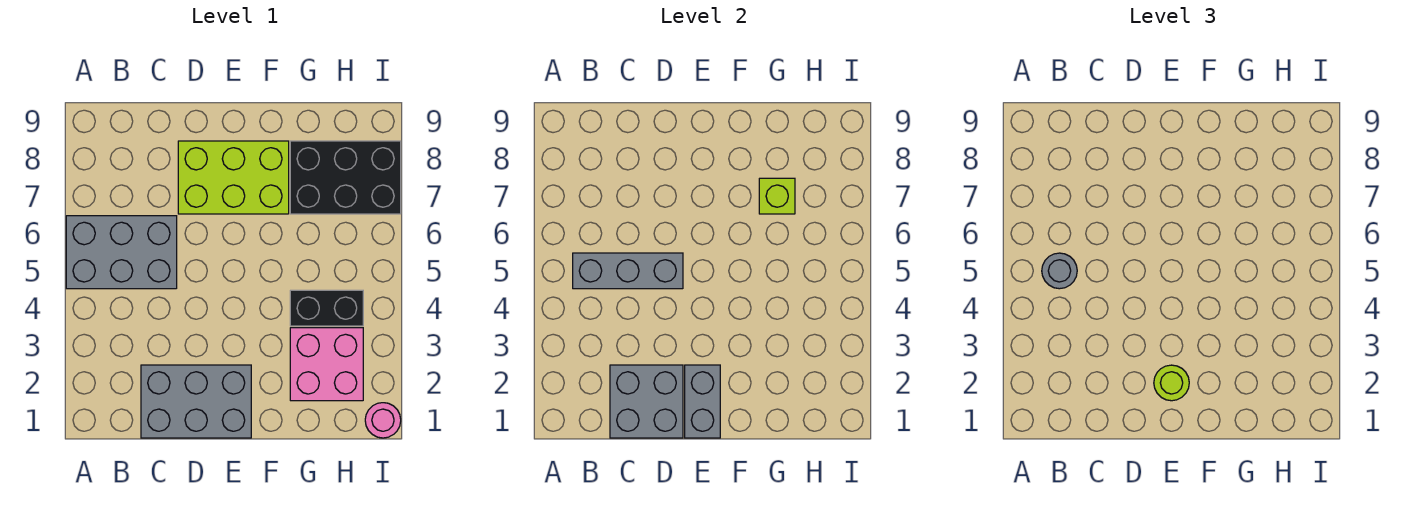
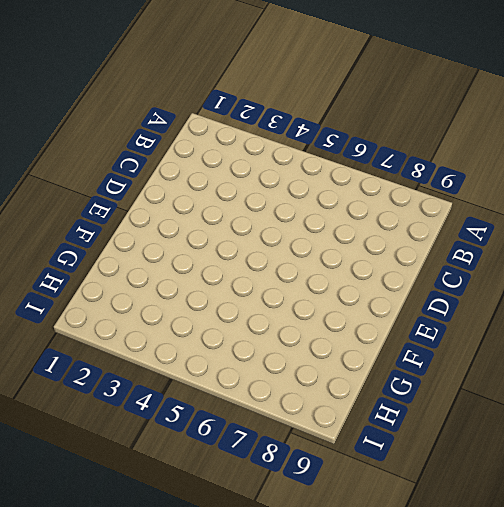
none -> grey brick A5:C6 level 1
none -> grey brick C1:E2 level 1
none -> lime brick D7:F8 level 1

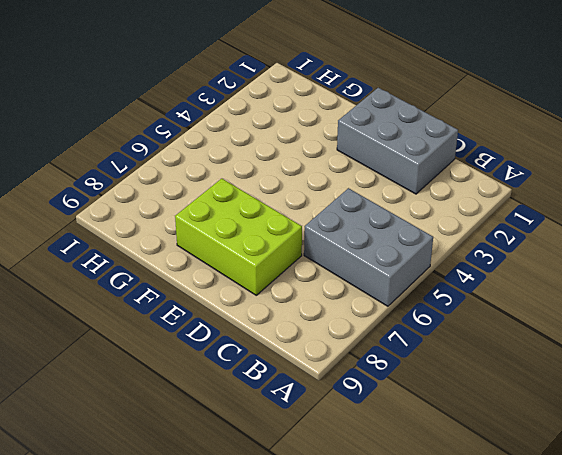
none -> pink brick G2:H3 level 1
none -> black brick G4:H4 level 1
none -> black brick G7:I8 level 1

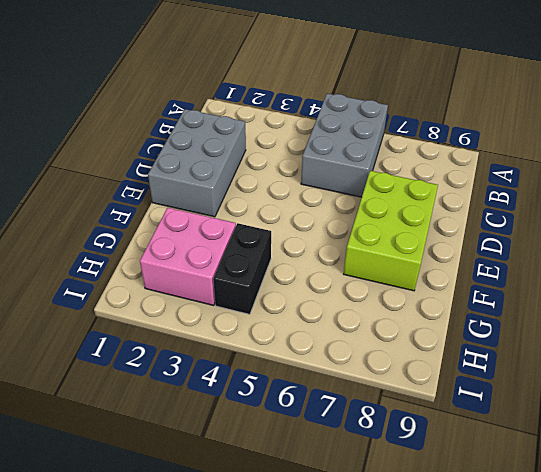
none -> black brick G7:I8 level 1
none -> pink round brick I1 level 1
none -> grey brick B5:D5 level 2

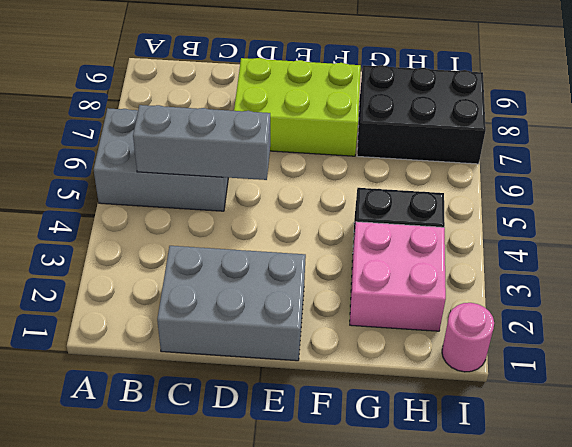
none -> grey brick C1:D2 level 2
none -> grey brick E1:E2 level 2
none -> lime brick G7 level 2

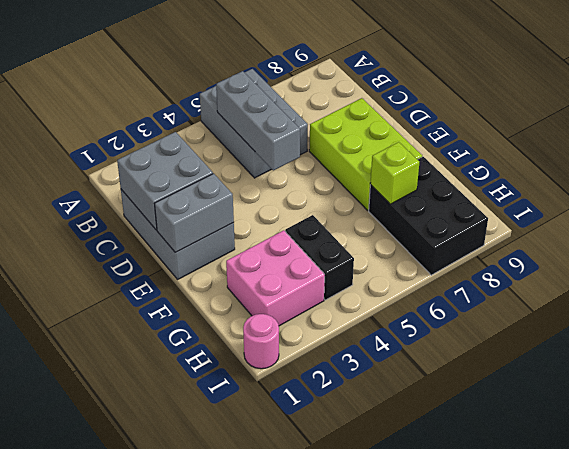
none -> grey round brick B5 level 3
none -> lime round brick E2 level 3

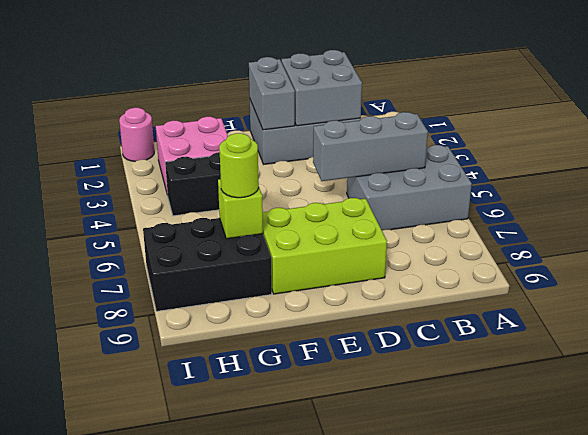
lime round brick G7 level 3 -> lime round brick E2 level 3
none -> grey round brick B5 level 3

